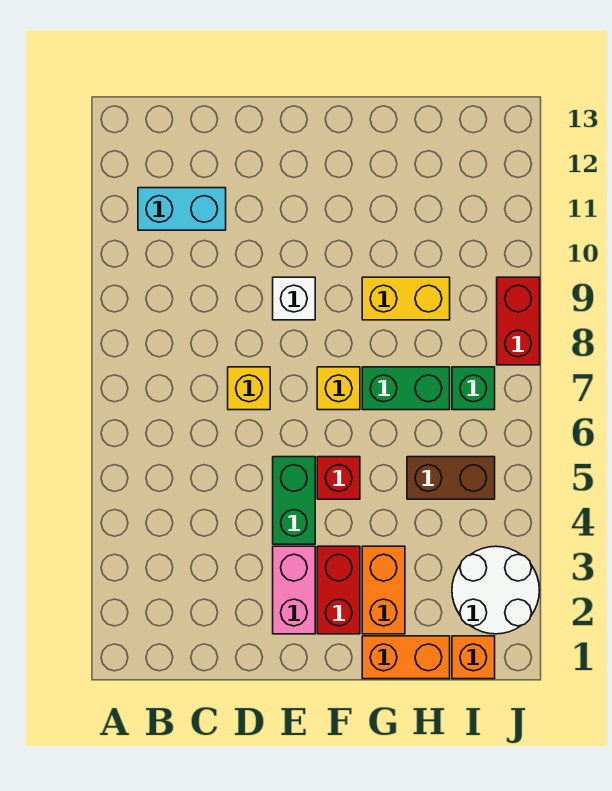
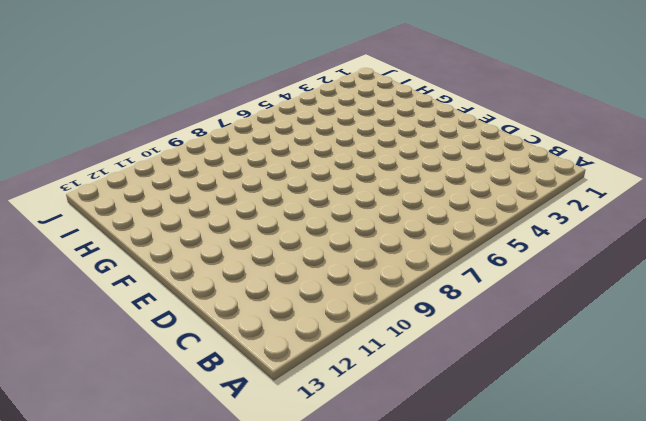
none -> cyan brick B11:C11 level 1
none -> yellow brick D7 level 1
none -> pink brick E2:E3 level 1

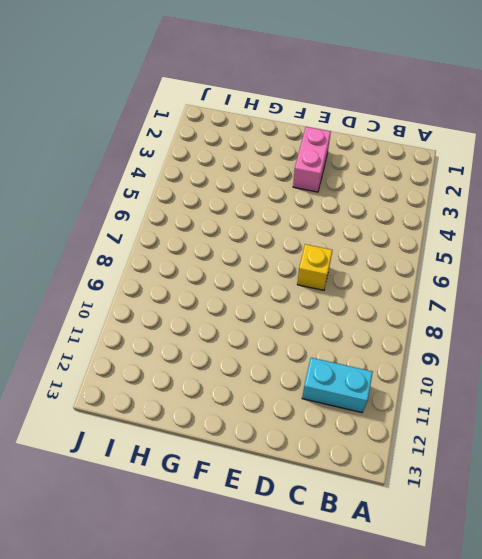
none -> green brick E4:E5 level 1
none -> white brick E9 level 1
none -> red brick F2:F3 level 1

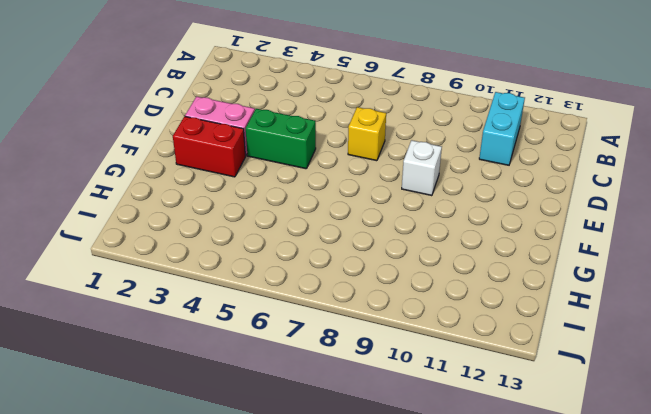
none -> red brick F5 level 1
none -> yellow brick F7 level 1
none -> orange brick G1:H1 level 1

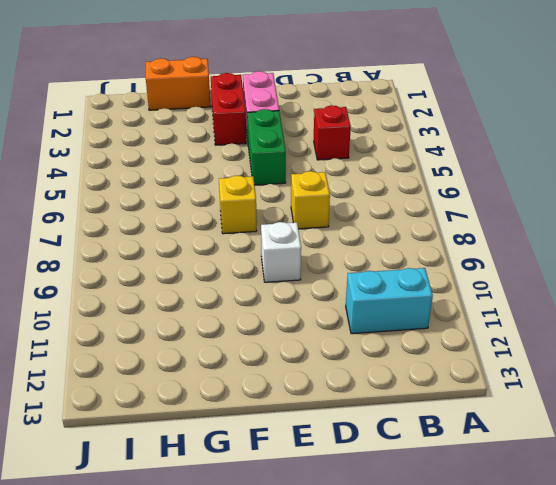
red brick C4 level 1 -> red brick F5 level 1
none -> orange brick G2:G3 level 1
none -> green brick G7:H7 level 1
none -> yellow brick G9:H9 level 1

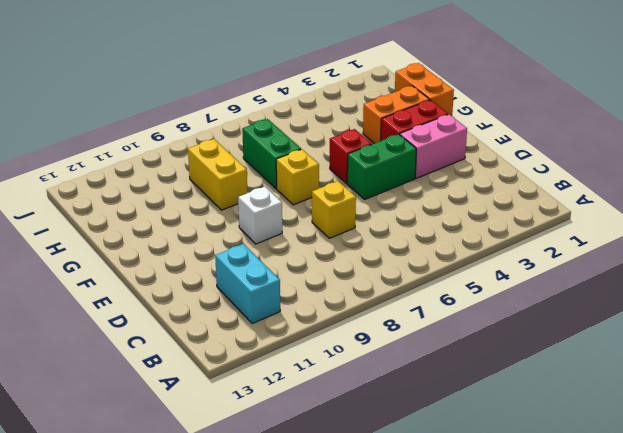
none -> brown brick H5:I5 level 1
none -> orange brick I1 level 1
none -> white round brick I2:J3 level 1

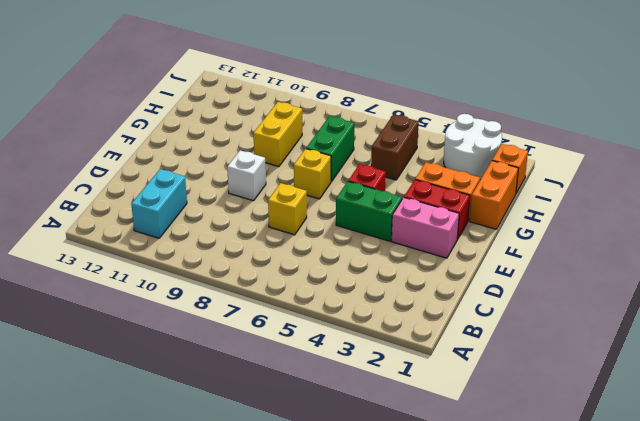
none -> green brick I7 level 1
none -> red brick J8:J9 level 1

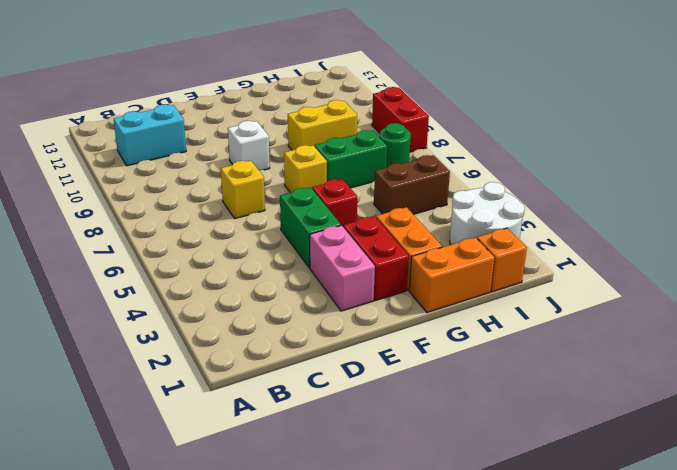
green round brick I7 level 1 -> green brick I7 level 1

